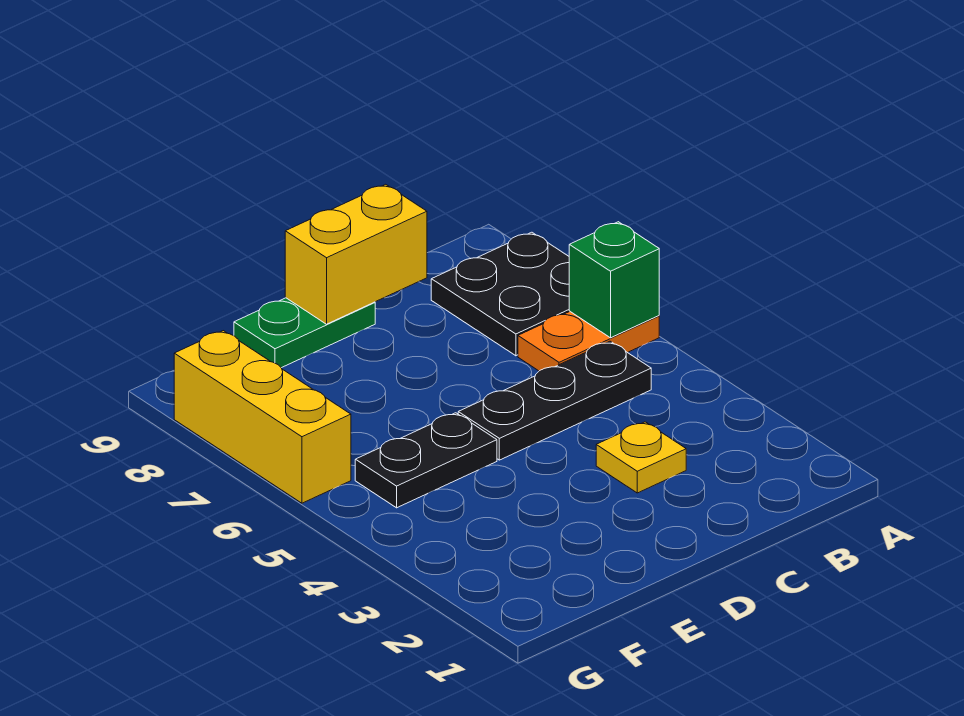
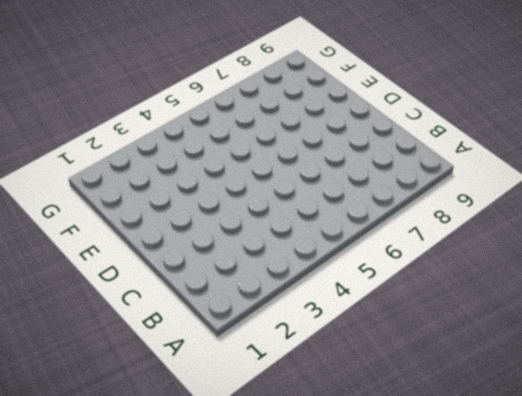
none -> orange plate A6:B6 level 1
none -> black plate A7:B8 level 1

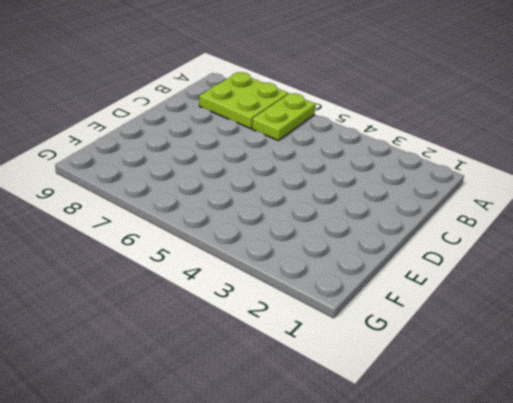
lime plate A6:B6 level 1 -> orange plate A6:B6 level 1
lime plate A7:B8 level 1 -> black plate A7:B8 level 1
none -> black plate B5:D5 level 1
none -> yellow plate C3 level 1

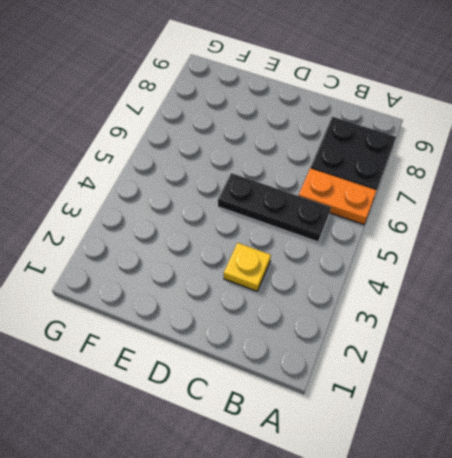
none -> green plate D9:E9 level 1
none -> black plate E5:F5 level 1

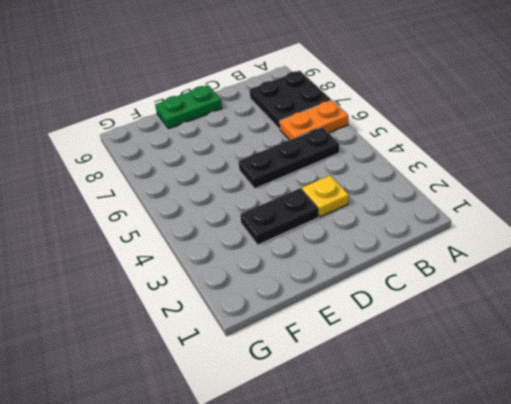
black plate D3:E3 level 1 -> black plate E5:F5 level 1
none -> yellow brick G6:G8 level 1
none -> green brick A6 level 2

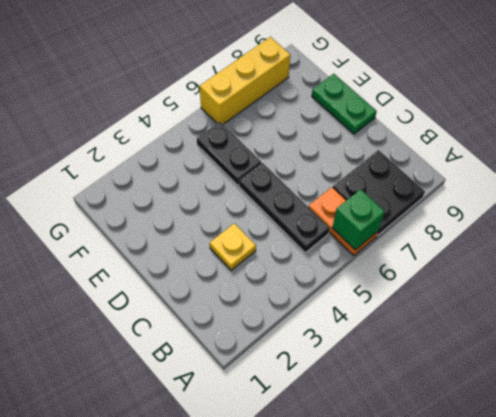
none -> yellow brick C9:D9 level 2

